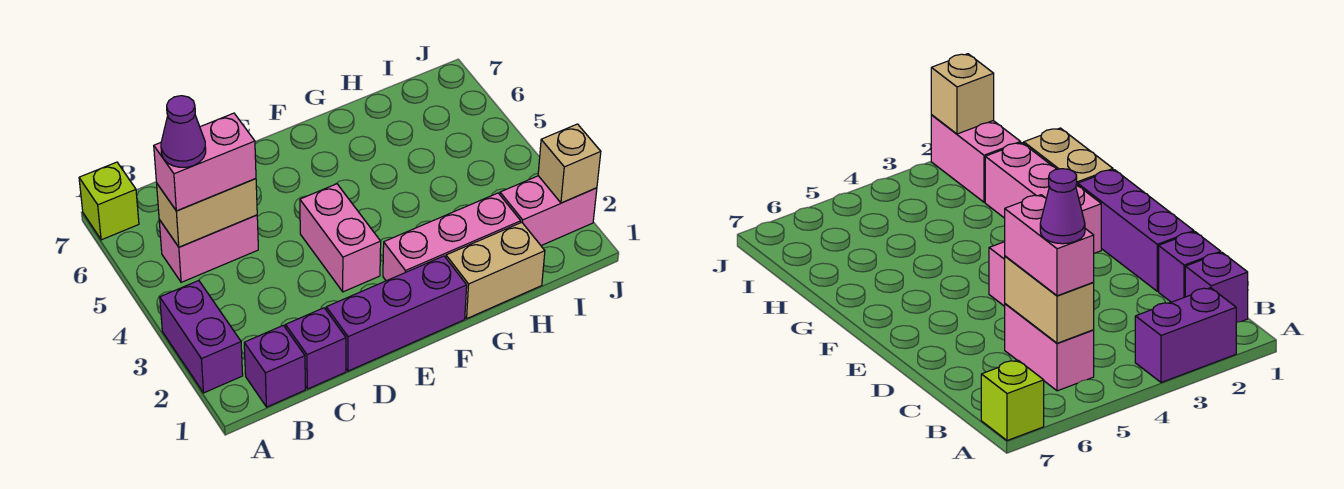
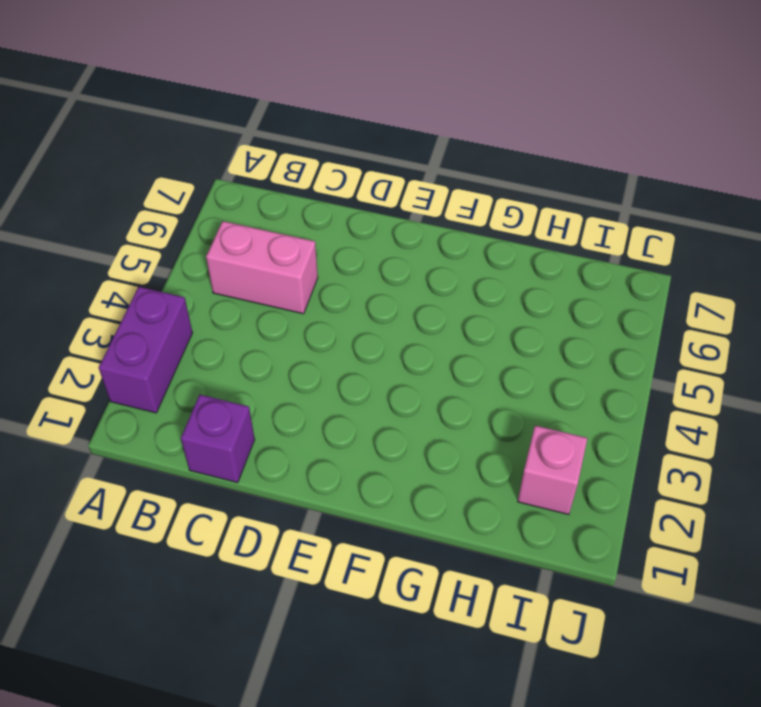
pink brick I2 level 1 -> pink brick I2:J2 level 1
none -> lime brick A7 level 1
none -> purple brick B1 level 1
none -> purple brick D1:F1 level 1

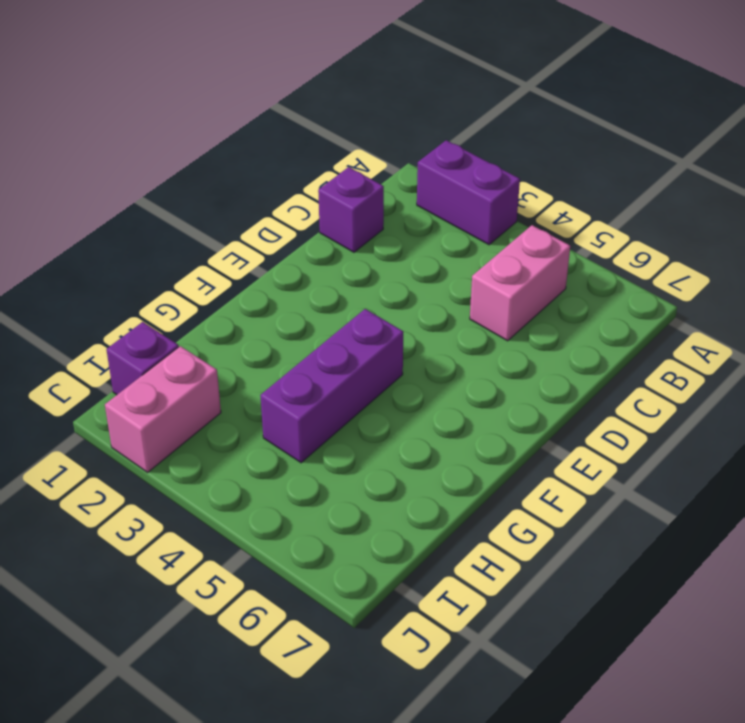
purple brick F4:H4 level 1 -> purple brick D1:F1 level 1
purple brick I1 level 1 -> purple brick B1 level 1
none -> lime brick A7 level 1
none -> pink brick E3:E4 level 1
none -> pink brick F2:H2 level 1

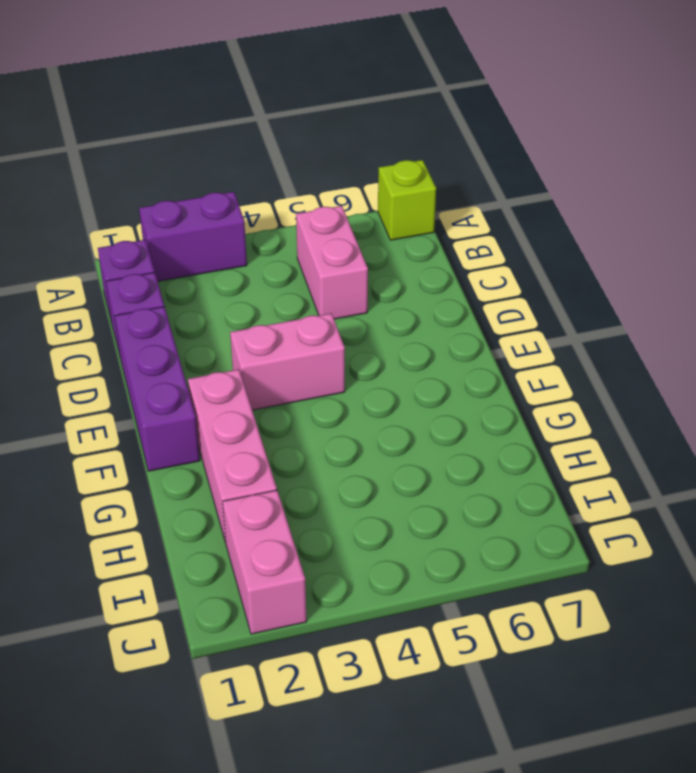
none -> tan brick G1:H1 level 1
none -> tan brick B5:C5 level 2
none -> tan brick J2 level 2

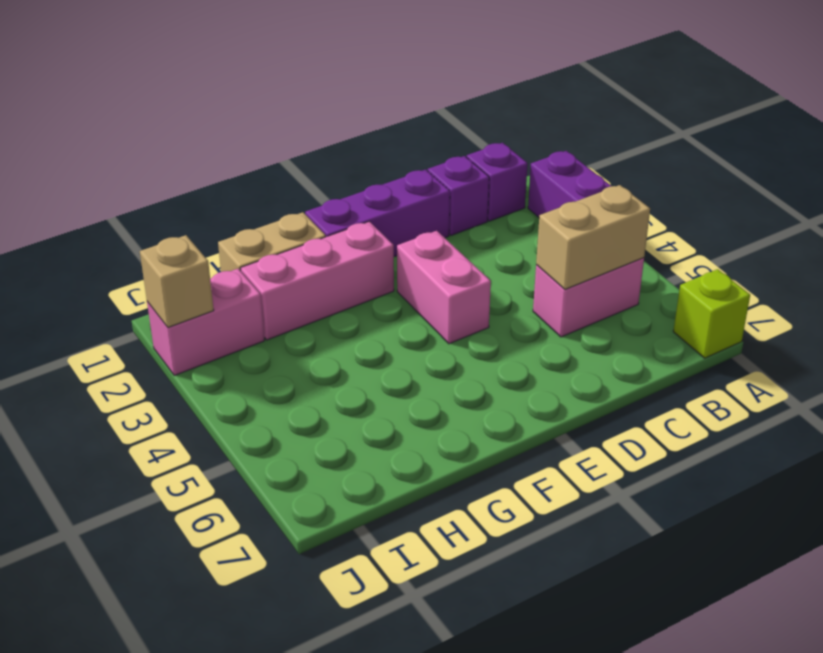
none -> pink brick B5:C5 level 3
none -> purple cone B5 level 4

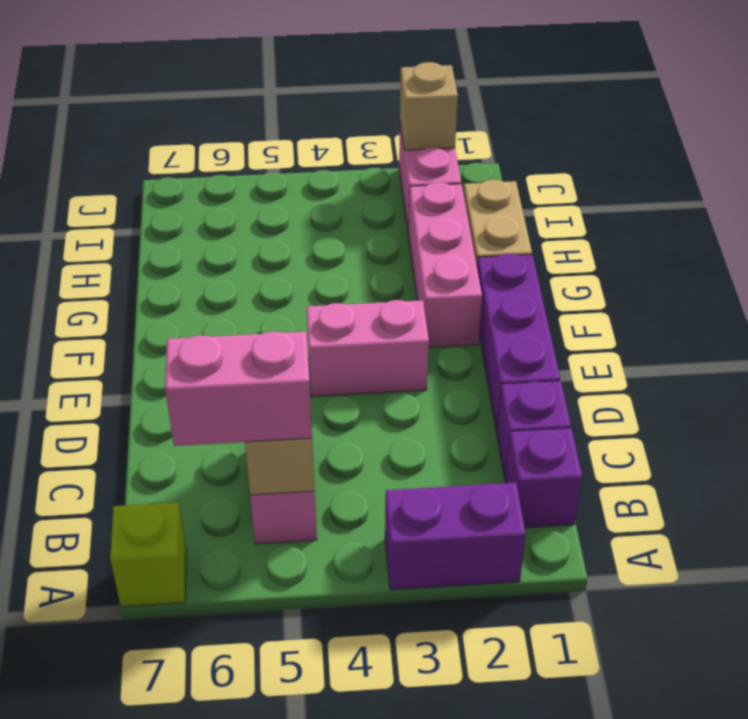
pink brick B5:B6 level 3 -> pink brick B5:C5 level 3
none -> purple cone B5 level 4

